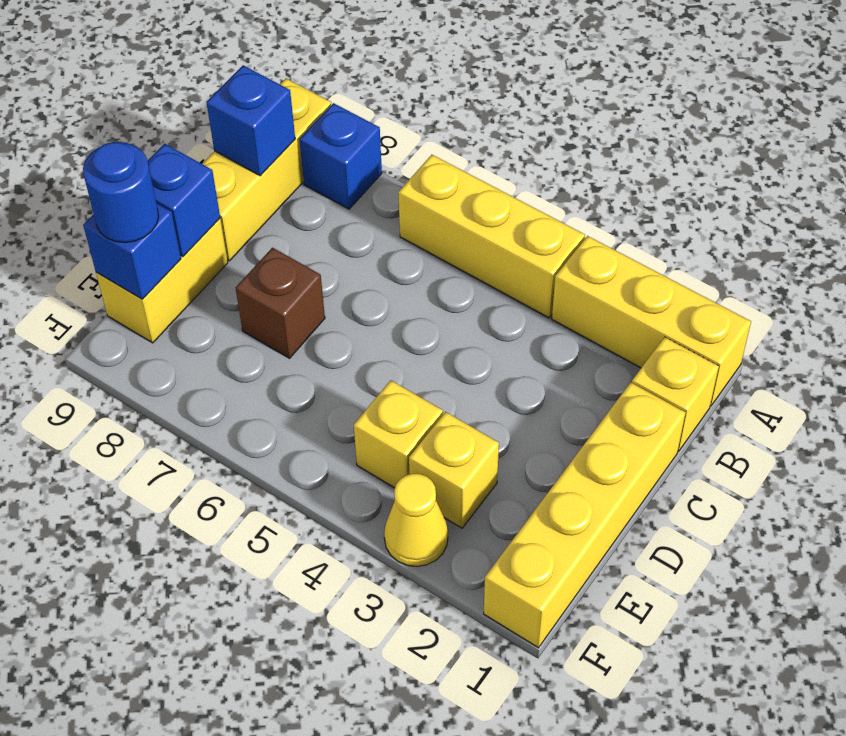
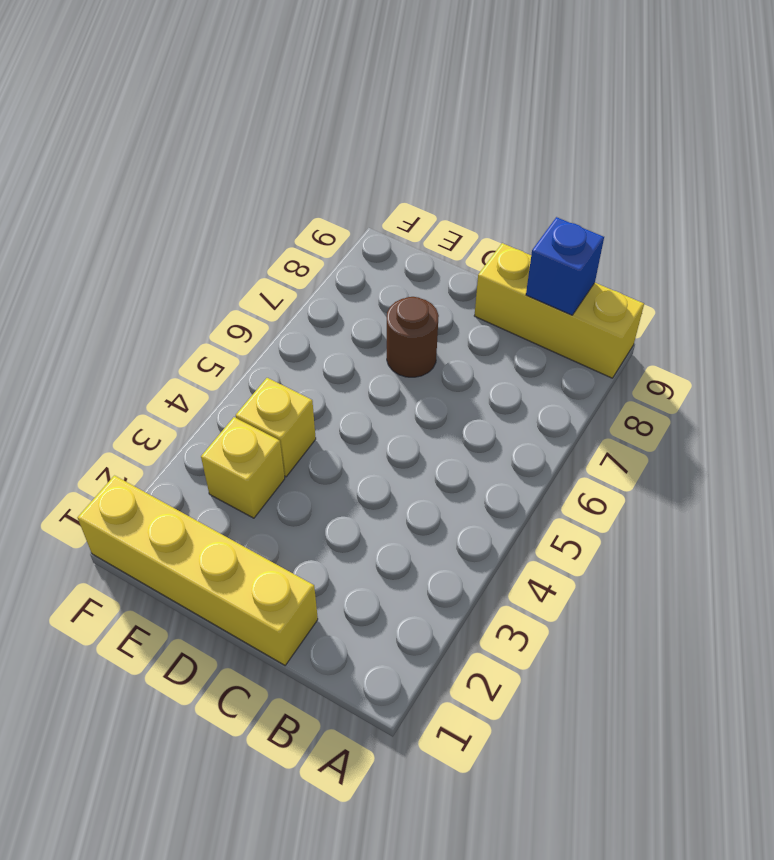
brown round brick D7 level 1 -> brown brick D7 level 1
none -> yellow brick A1:A3 level 1
none -> yellow brick A4:A6 level 1
none -> blue brick A8 level 1

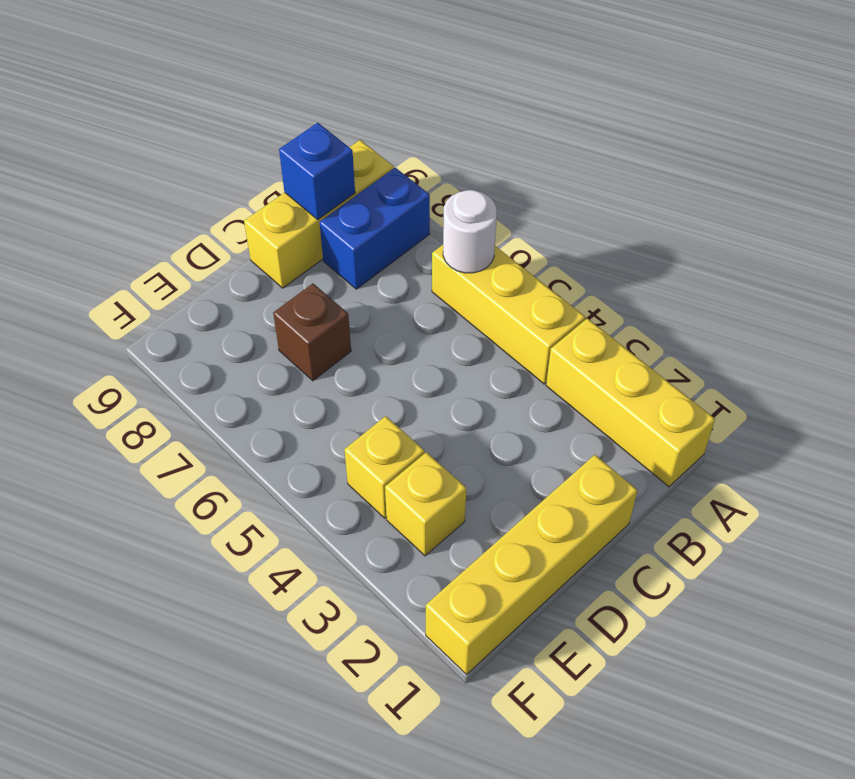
white round brick A6 level 2 -> none
blue brick A8:B8 level 1 -> blue brick A8 level 1
none -> yellow brick B1 level 1
none -> yellow brick D9:E9 level 1
none -> yellow cone F3 level 1

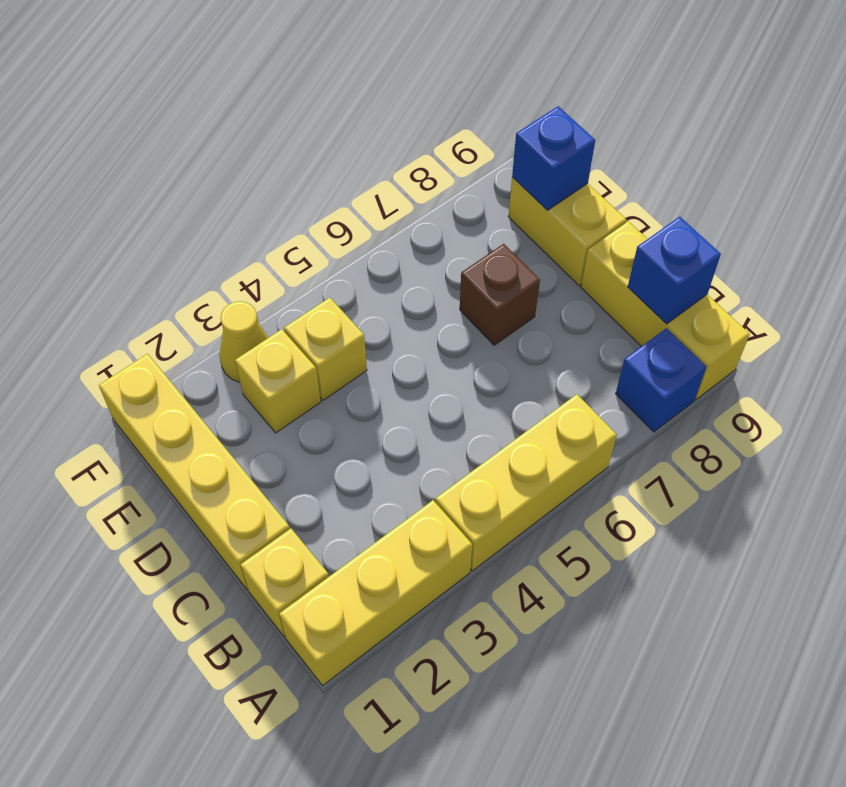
none -> blue brick D9 level 2
none -> blue round brick E9 level 3

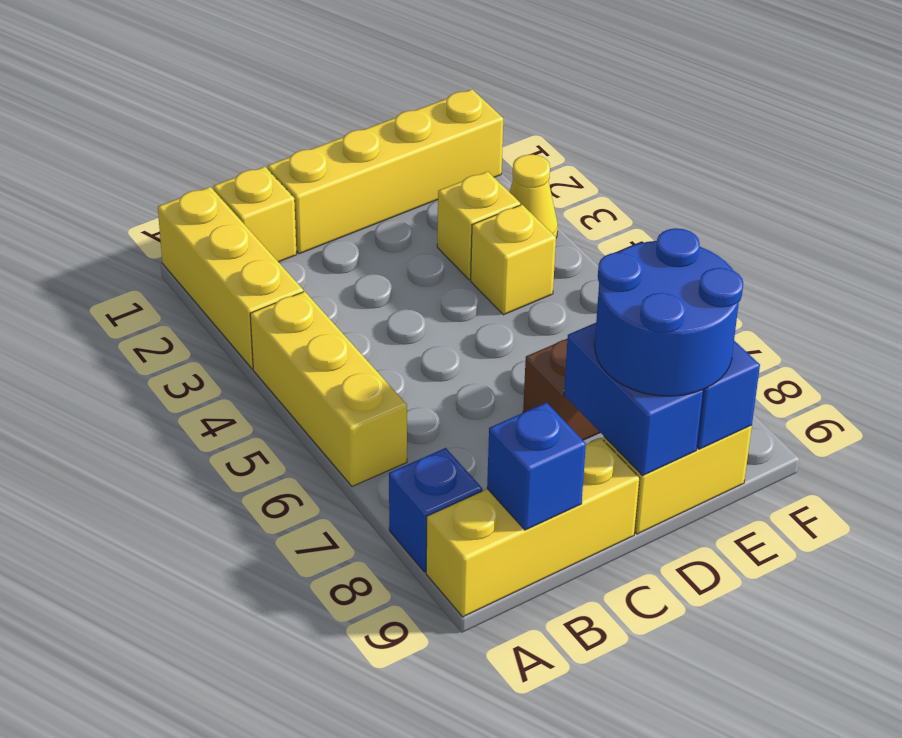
blue brick D8:D9 level 2 -> blue brick D9 level 2
blue round brick D8:E9 level 3 -> blue round brick E9 level 3

